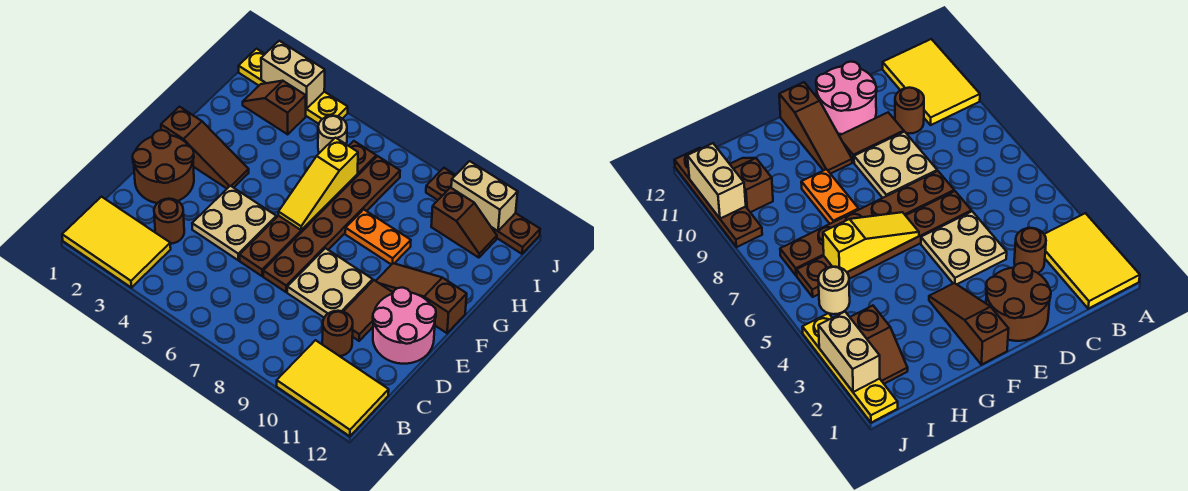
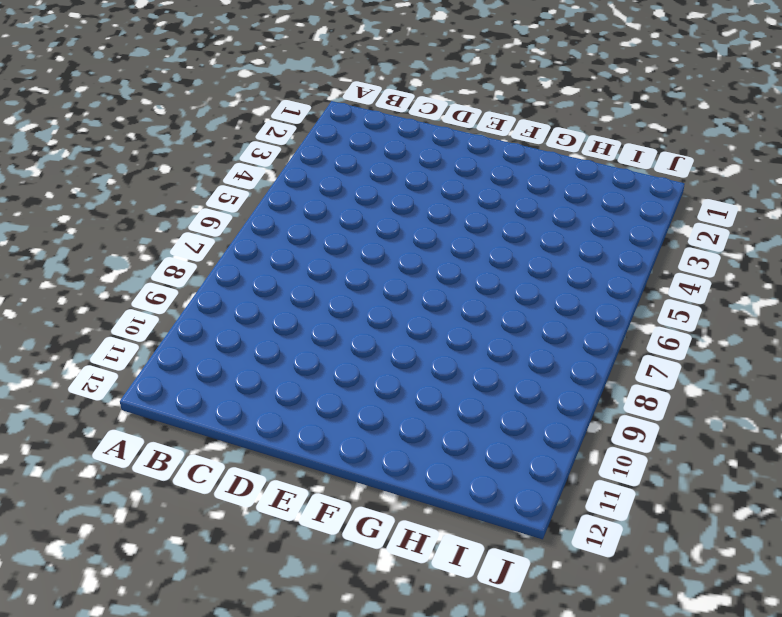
none -> yellow tile A1:B3 level 1
none -> yellow tile A10:B12 level 1
none -> brown round brick C3 level 1

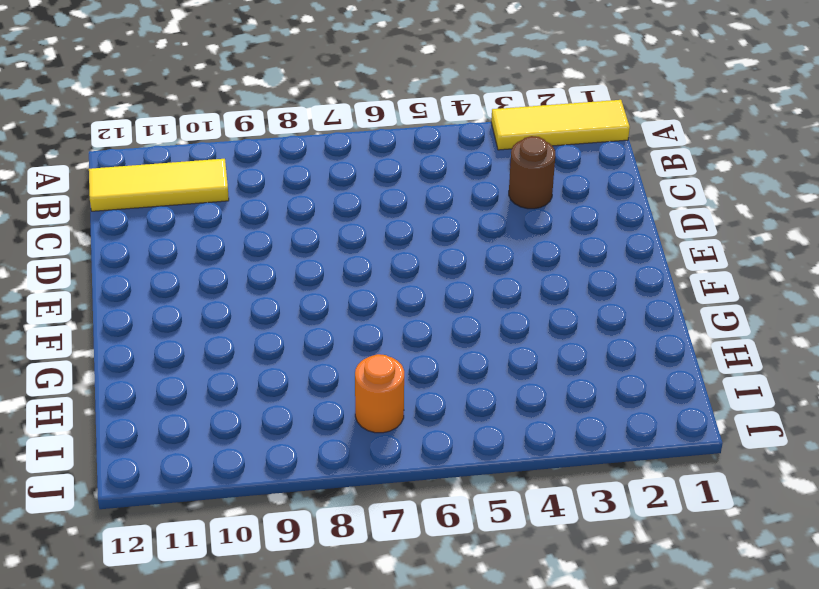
yellow tile A1:A3 level 1 -> yellow tile A1:B3 level 1
yellow tile B10:B12 level 1 -> yellow tile A10:B12 level 1
orange round brick I7 level 1 -> brown plate D7:I7 level 1
none -> brown round brick C10 level 1
none -> brown round brick D1:E2 level 1
none -> tan plate D4:E5 level 1

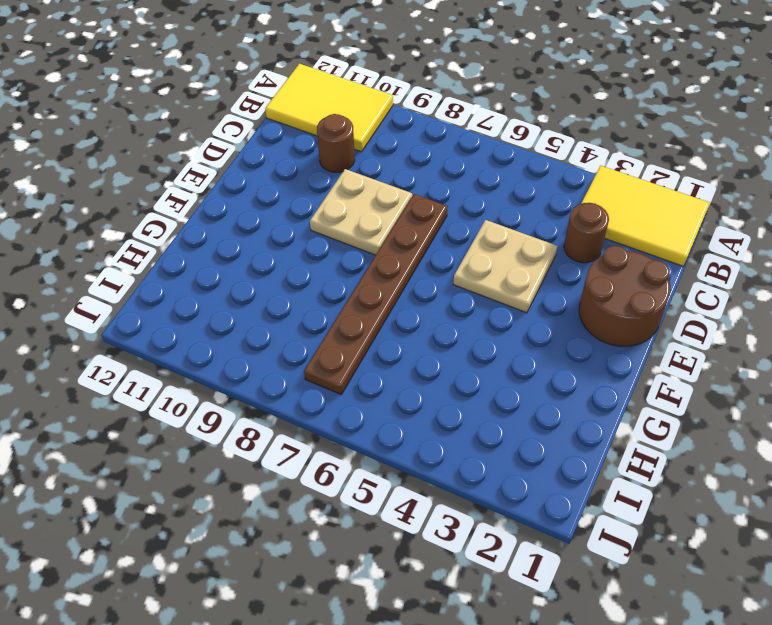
none -> brown plate D6:I6 level 1
none -> brown tile D10:E10 level 1
none -> pink round brick D11:E12 level 1

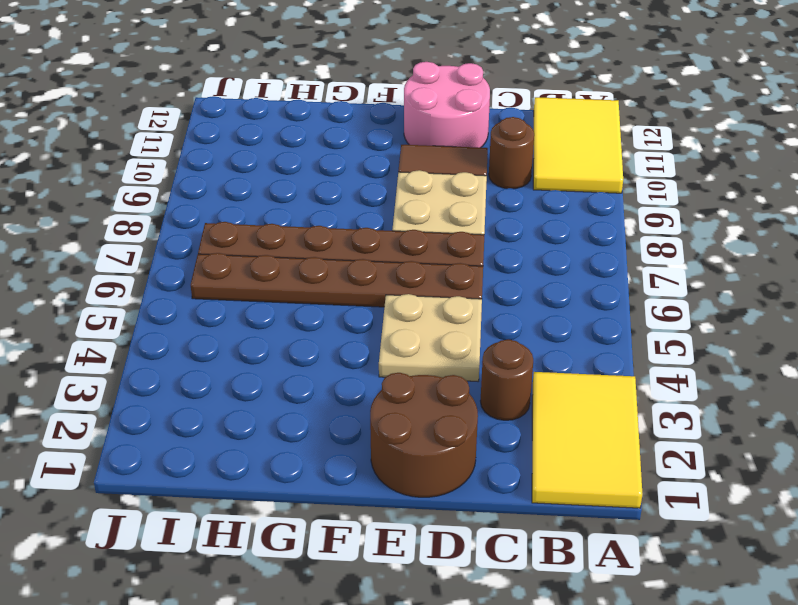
none -> brown slope F1:F3 level 1 top 1
none -> brown slope F10:F12 level 1 top 12
none -> orange plate G8:G9 level 1

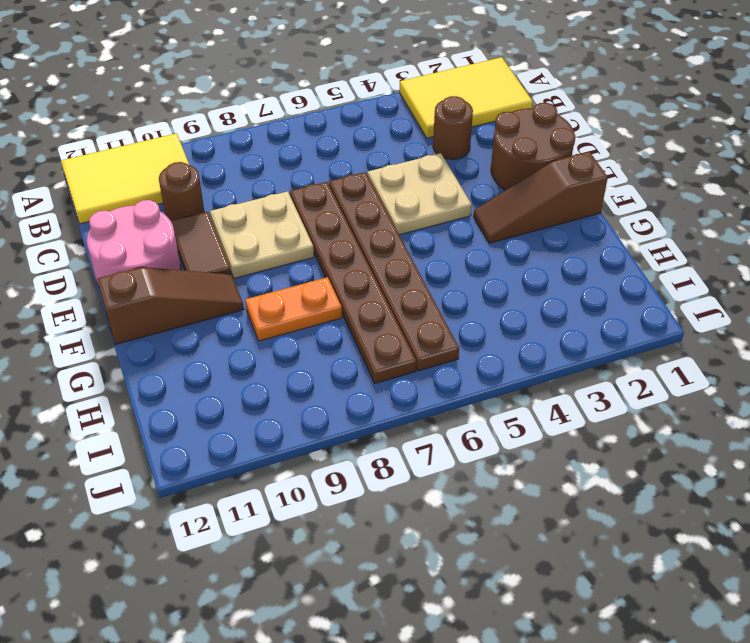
none -> brown slope I2:I3 level 1 top 3
none -> tan round brick I5 level 1
none -> brown slope I10:I11 level 1 top 10

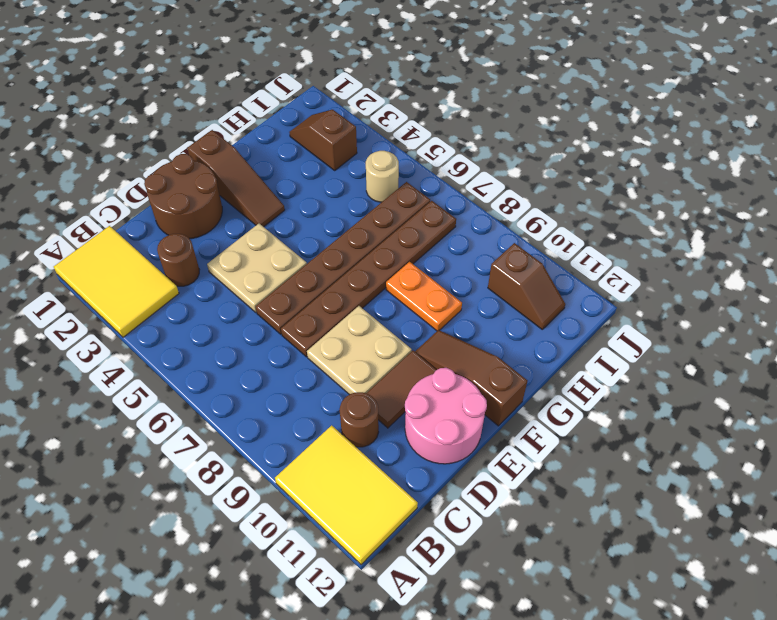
none -> yellow plate J1:J4 level 1
none -> brown plate J9:J12 level 1
none -> yellow slope F6:H6 level 2 top H

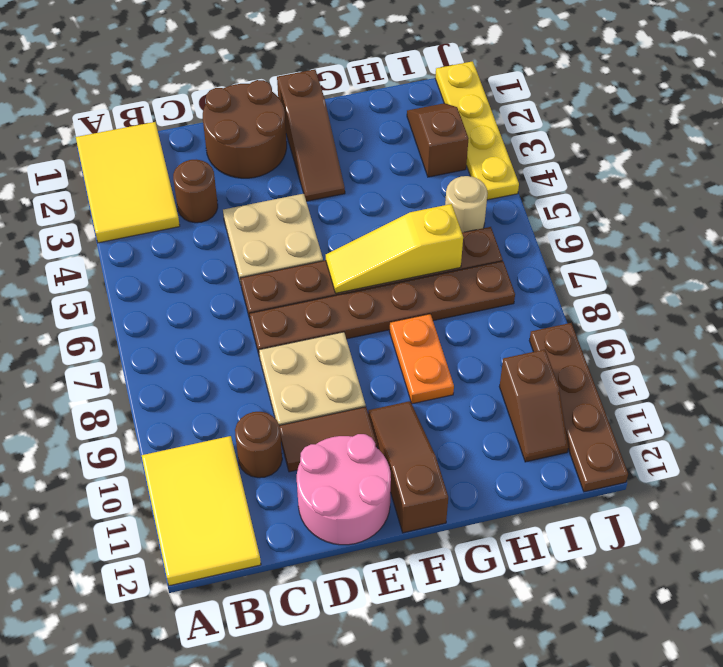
none -> tan brick J2:J3 level 2
none -> tan brick J10:J11 level 2

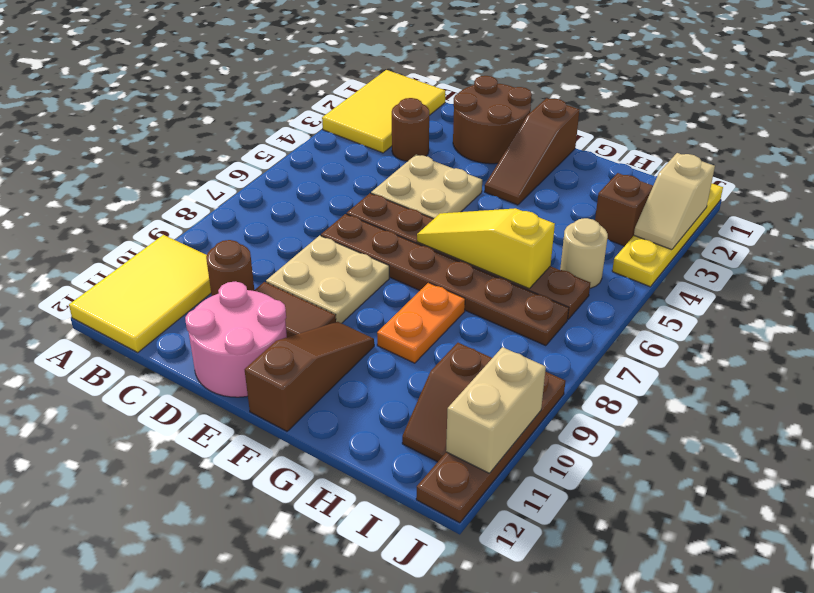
tan slope J2:J3 level 2 top 2 -> tan brick J2:J3 level 2

